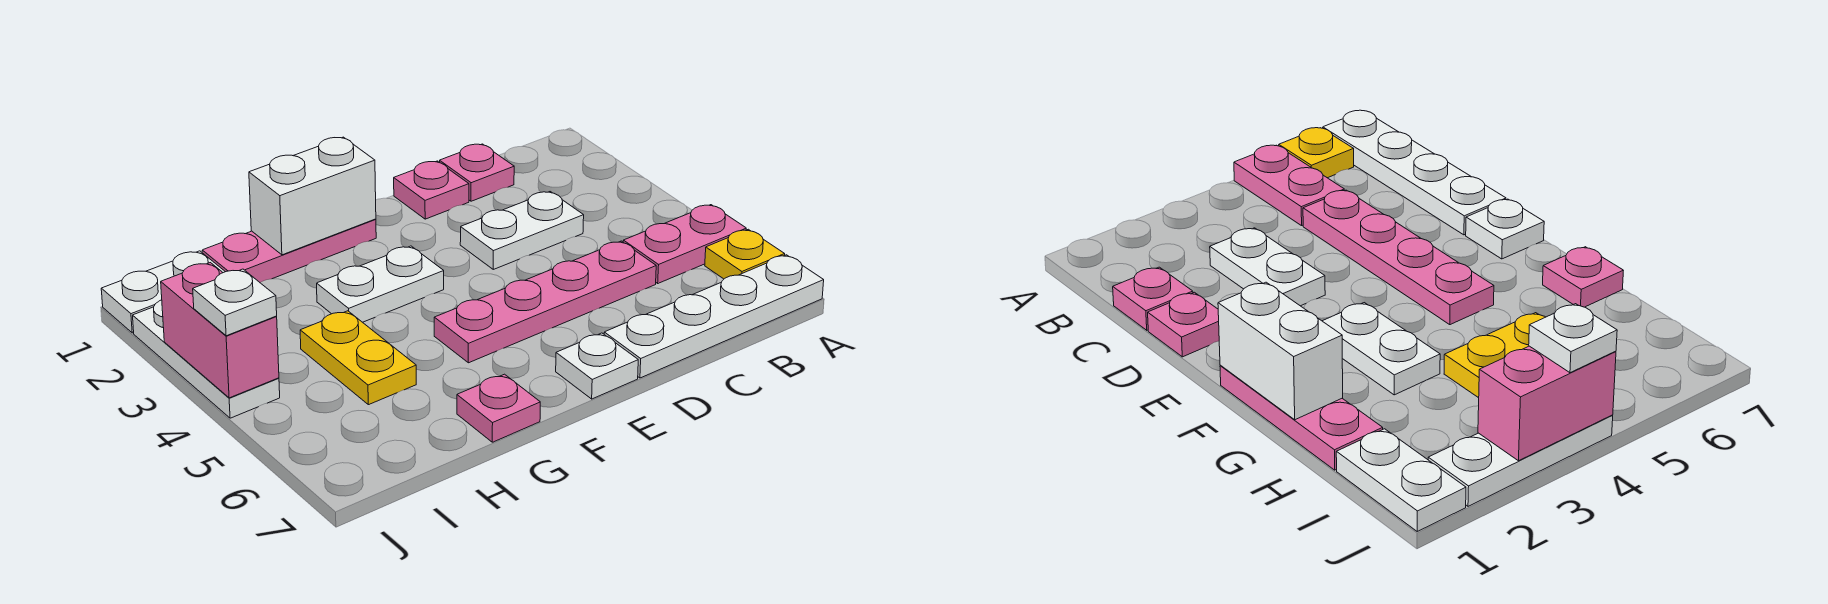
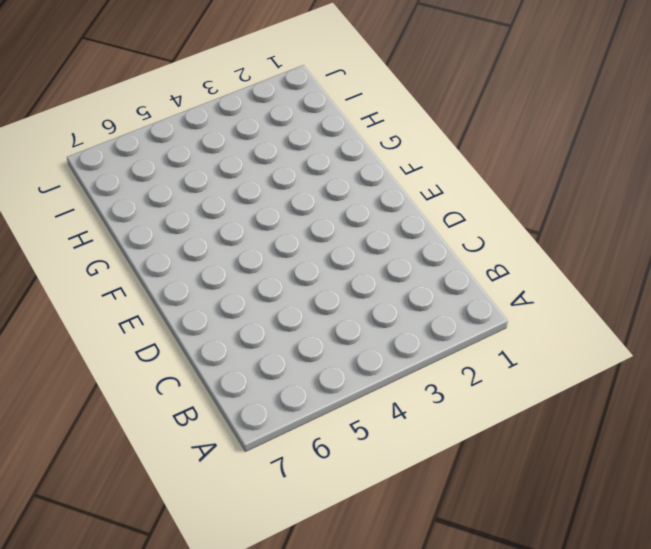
none -> pink plate A5:B5 level 1
none -> yellow plate A6 level 1
none -> white plate A7:D7 level 1

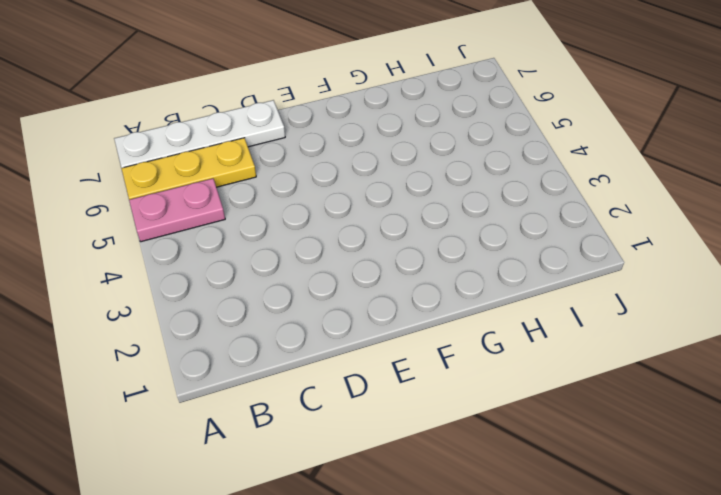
yellow plate A6:C6 level 1 -> yellow plate A6 level 1
none -> pink plate C1 level 1
none -> white plate C3:D3 level 1
none -> pink plate C5:F5 level 1

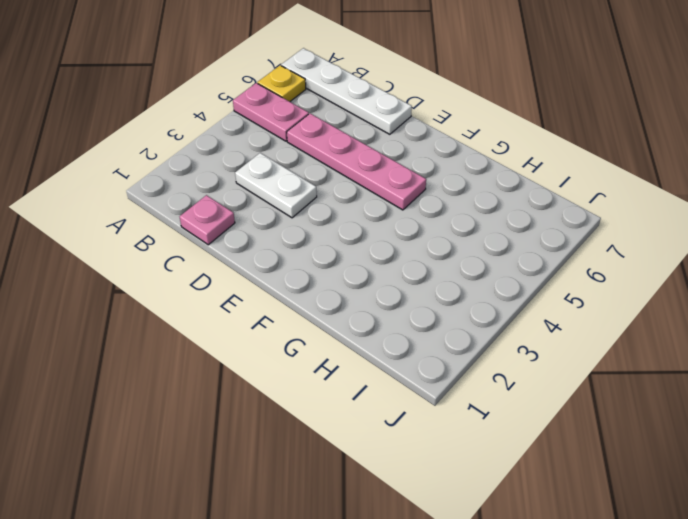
none -> pink plate D1 level 1
none -> white plate E7 level 1
none -> pink plate F1:H1 level 1

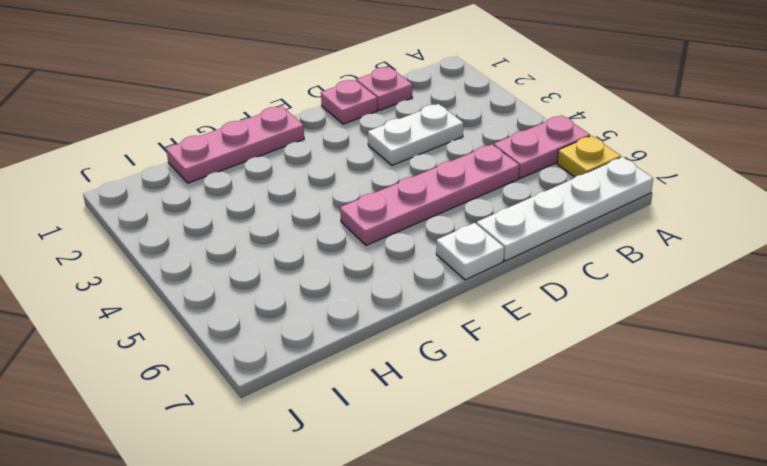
none -> white plate F3:G3 level 1
none -> pink plate G7 level 1
none -> yellow plate H4:H5 level 1

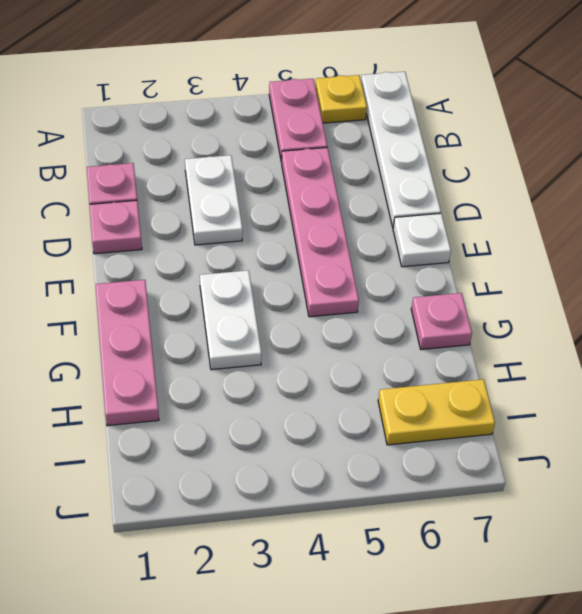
yellow plate I6:I7 level 1 -> yellow plate H4:H5 level 1
none -> white plate I1:J1 level 1
none -> white plate J2:J4 level 1
none -> white brick F1:G1 level 2

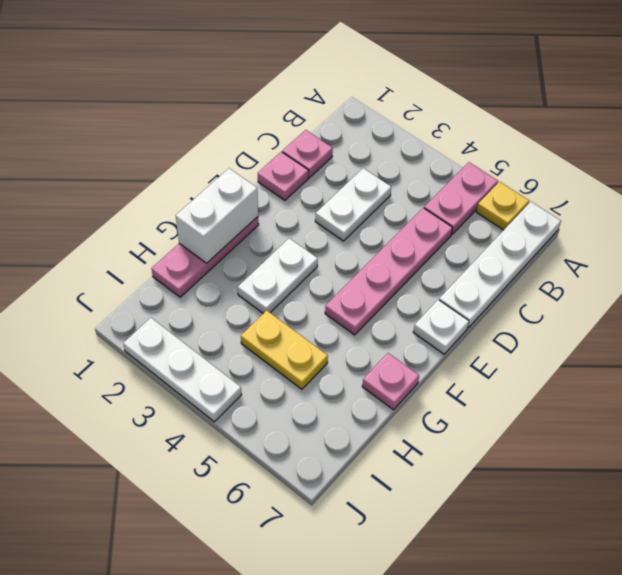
none -> white plate I1:J1 level 1
none -> pink brick J3:J4 level 2
none -> white plate J4 level 3

